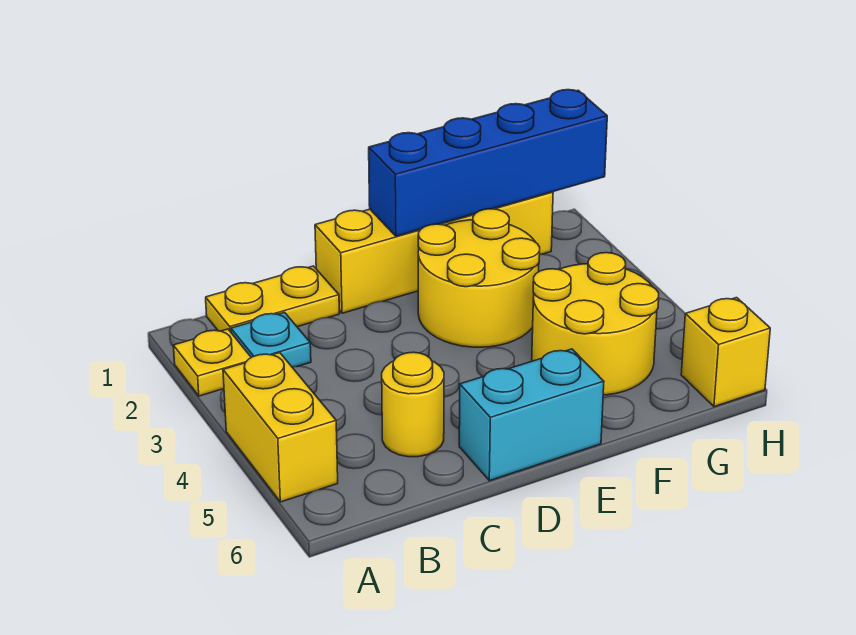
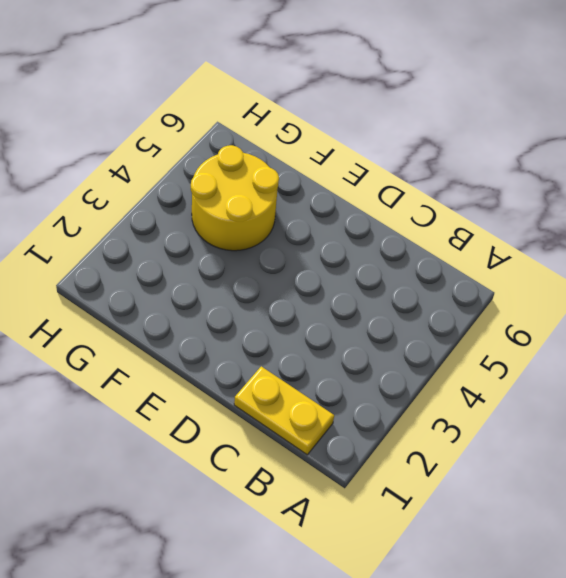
none -> yellow plate A2 level 1
none -> yellow brick A4:A5 level 1

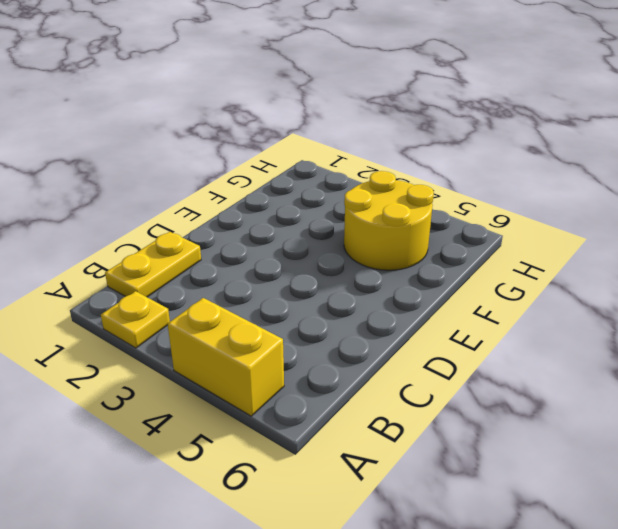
none -> cyan plate B2 level 1
none -> yellow round brick C5 level 1

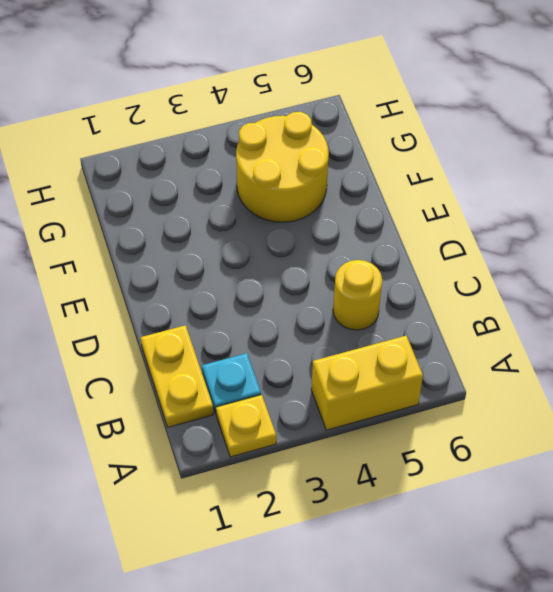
none -> yellow brick D1:G1 level 1
none -> cyan brick D6:E6 level 1

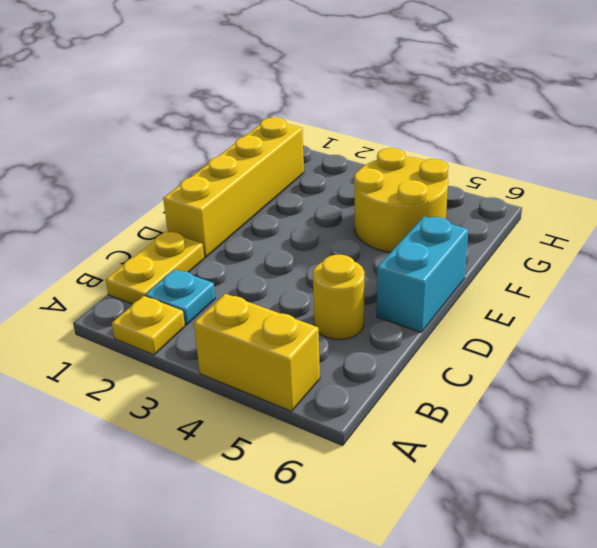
none -> yellow round brick E2:F3 level 1
none -> yellow brick H6 level 1

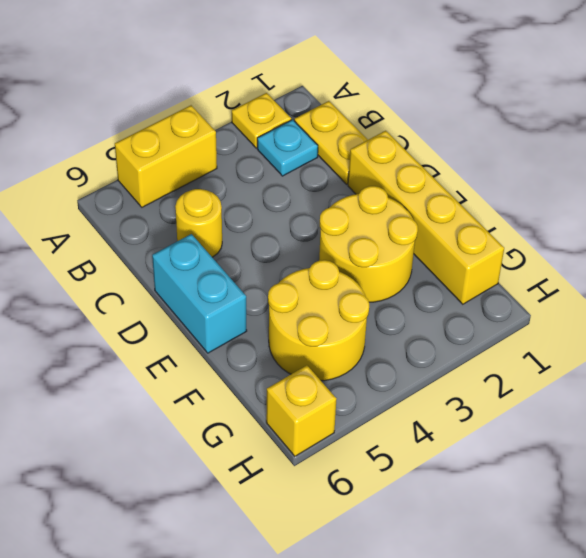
none -> blue brick E1:H1 level 2

